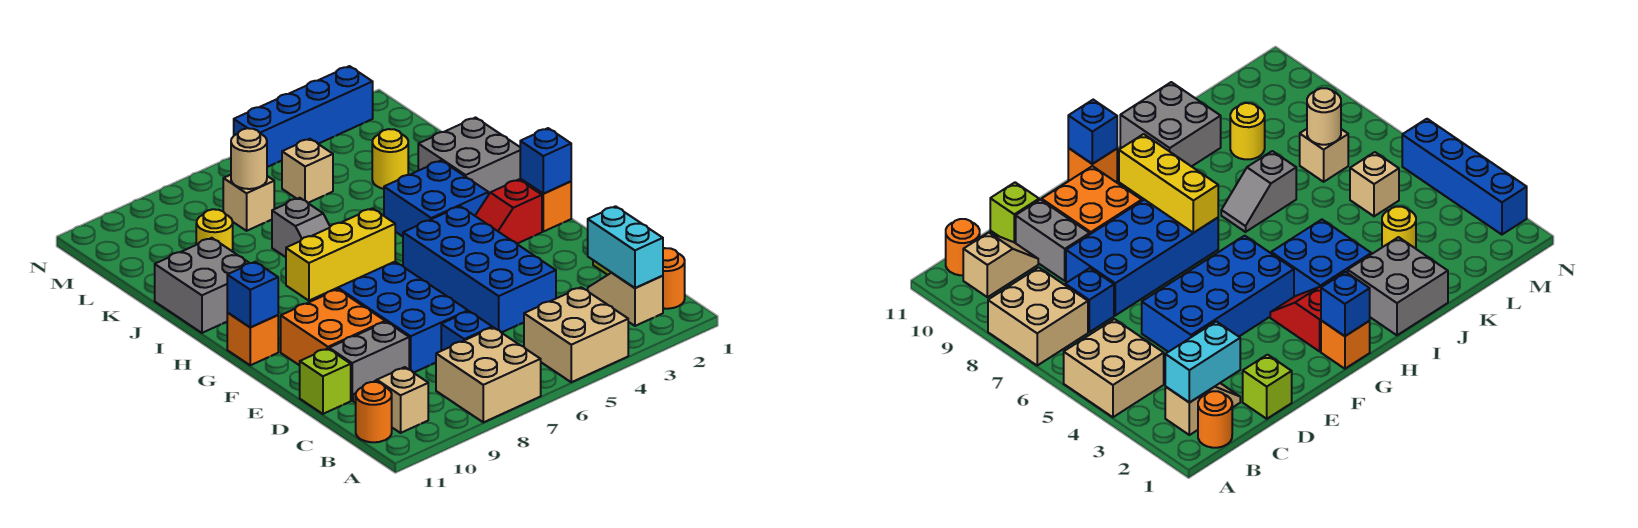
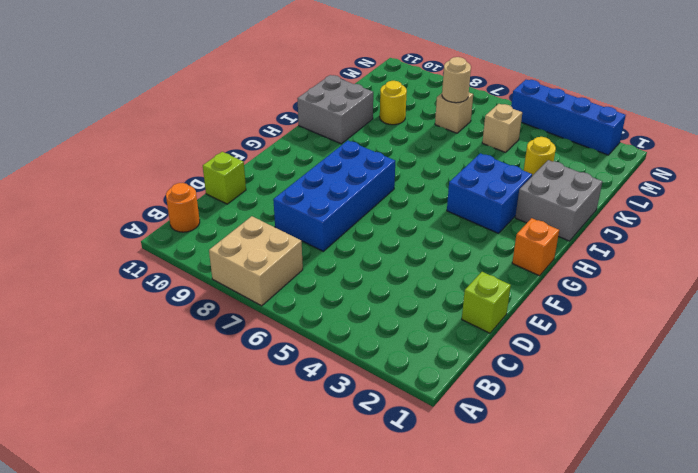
none -> tan brick A4:B5 level 1
none -> orange round brick B1 level 1
none -> tan slope B2:C2 level 1 top B
none -> tan slope B10:C10 level 1 top B

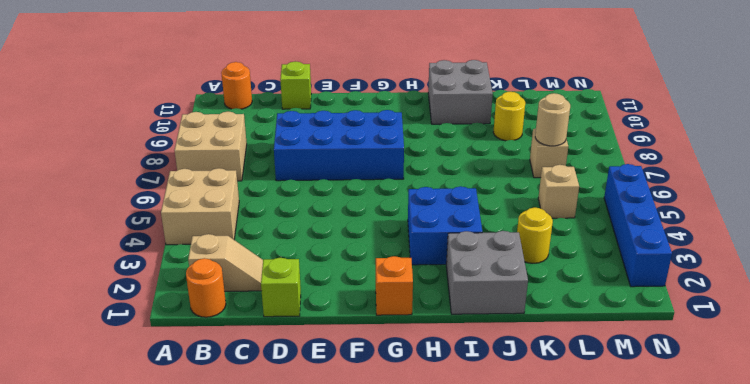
none -> tan slope B10:C10 level 1 top B
none -> blue brick C7 level 1
none -> blue brick D4:G5 level 1
none -> grey brick D9:D10 level 1

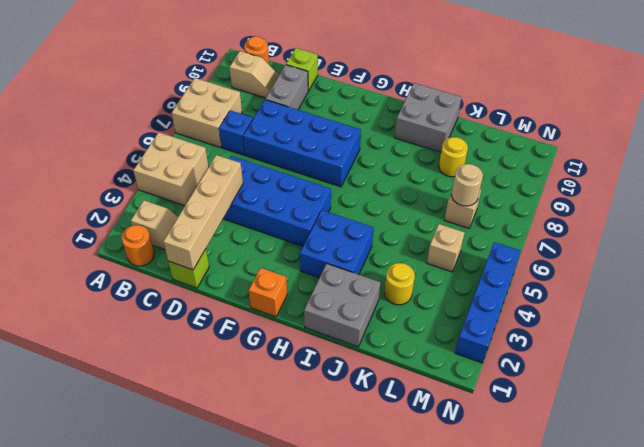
tan brick D1:D4 level 2 -> none
none -> orange brick E9:F10 level 1
none -> red slope G2:G3 level 1 top 2
none -> orange brick G11 level 1
none -> grey slope I7:J7 level 1 top J

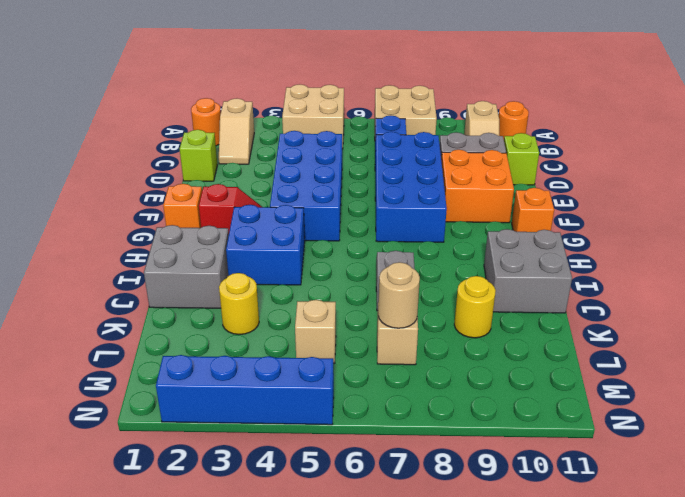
none -> cyan brick B2:C2 level 2
none -> blue brick G1 level 2
none -> yellow brick G7:G9 level 2
none -> blue brick G11 level 2

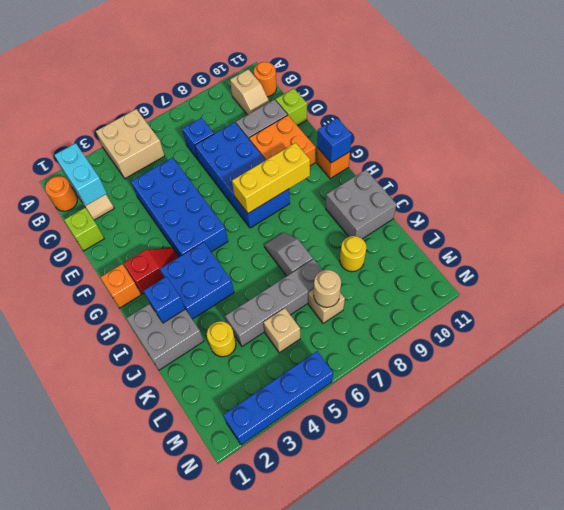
blue brick I2 level 2 -> blue brick G1 level 2
grey brick K4:K7 level 1 -> none
none -> tan brick A7:B8 level 1

